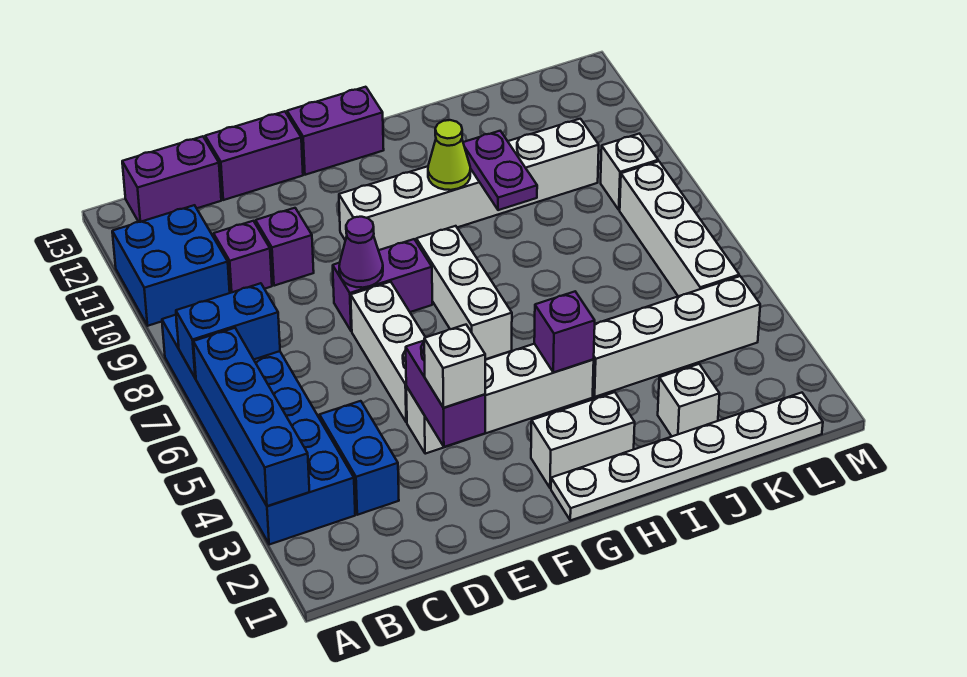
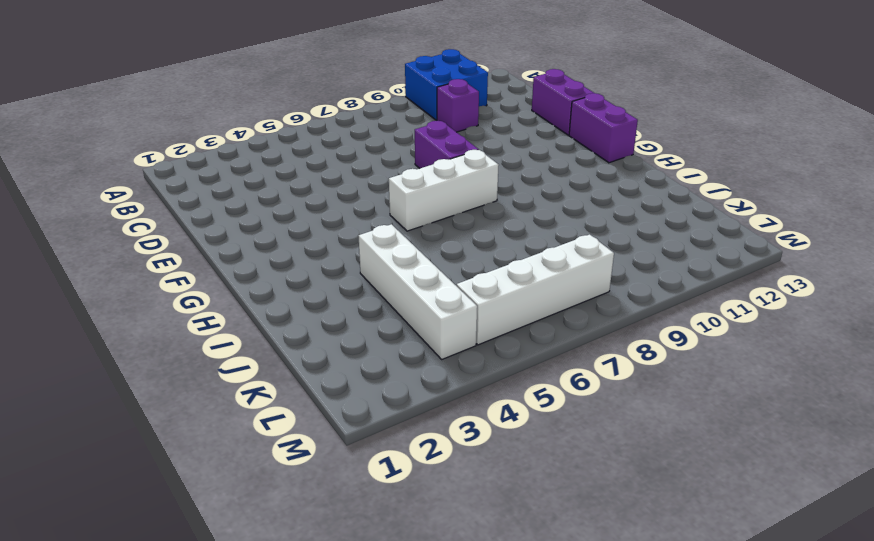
none -> blue brick A3:B8 level 1
none -> purple brick B13:C13 level 1
none -> blue brick C3:C4 level 1

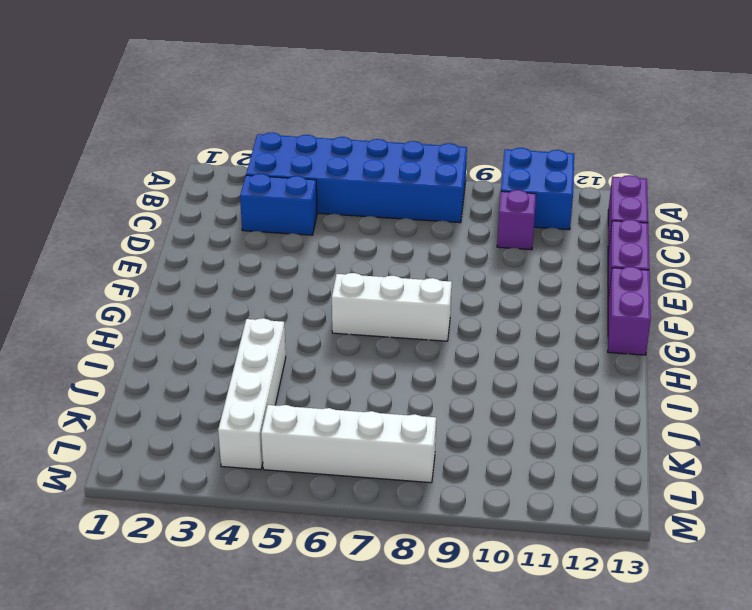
none -> purple brick D10 level 1
none -> white brick E4:H4 level 1
none -> white brick E5:E7 level 1

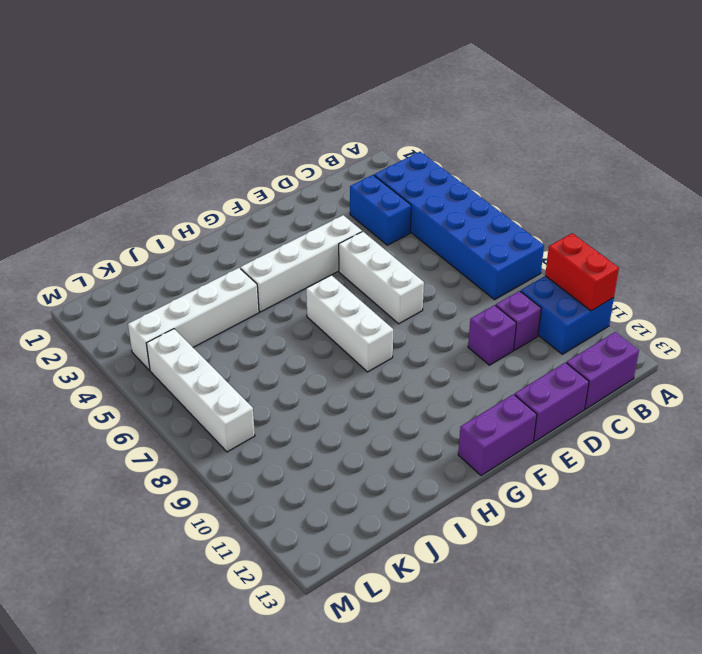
red brick A10:A11 level 2 -> none
none -> purple brick E8:F8 level 1
none -> white brick F10:K10 level 1
none -> white plate G1:L1 level 1

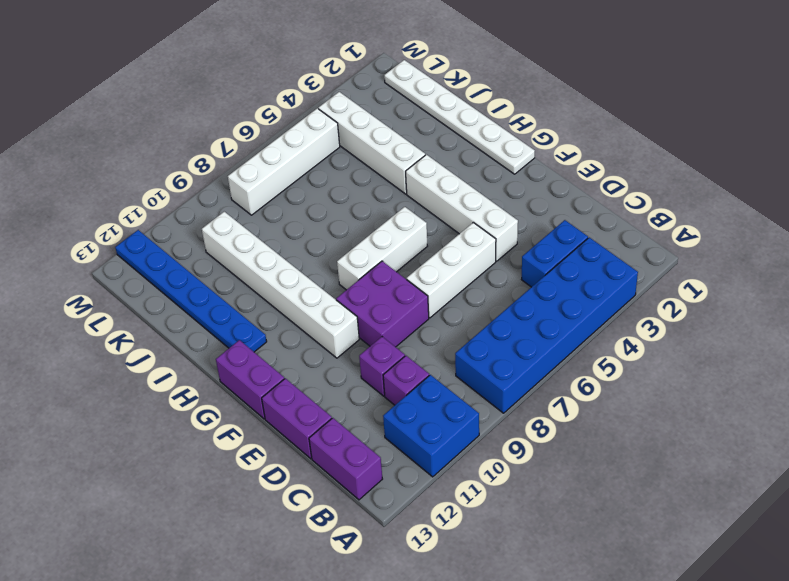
purple brick E8:F9 level 1 -> purple brick E8:F8 level 1
blue plate H12:M12 level 1 -> none
none -> white brick G2:H2 level 1
none -> white brick J2 level 1
none -> white brick L9 level 1

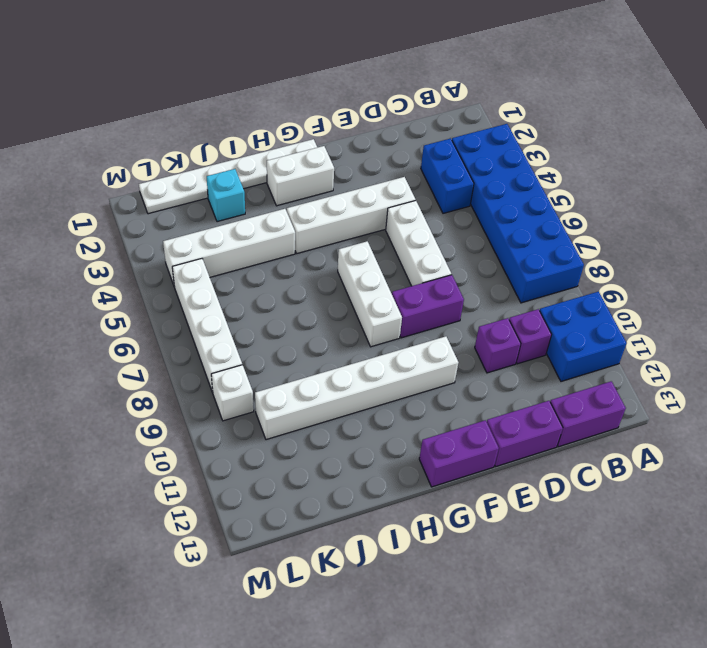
cyan brick J2 level 1 -> white brick J2 level 1
none -> blue brick A3:A6 level 2
none -> blue brick A7:B7 level 2
none -> purple brick E3:E4 level 2

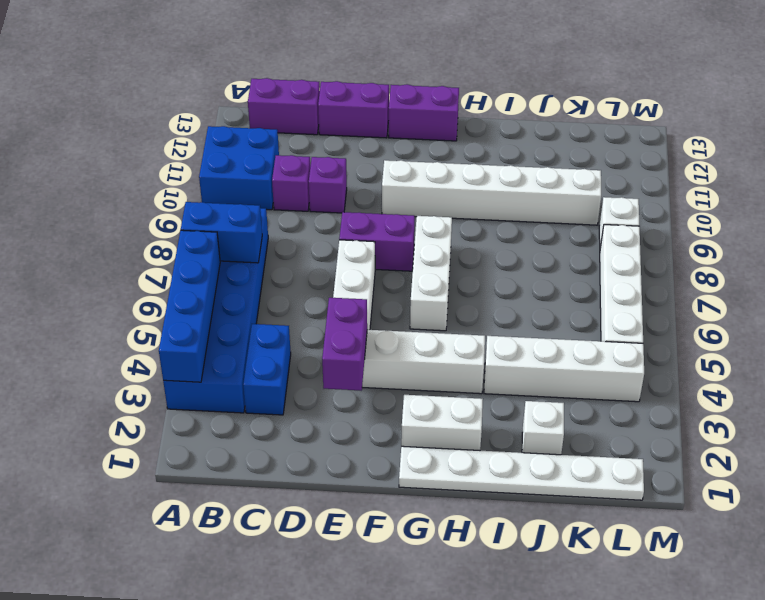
none -> purple cone E8 level 2
none -> purple brick H4 level 2
none -> lime cone H10 level 2

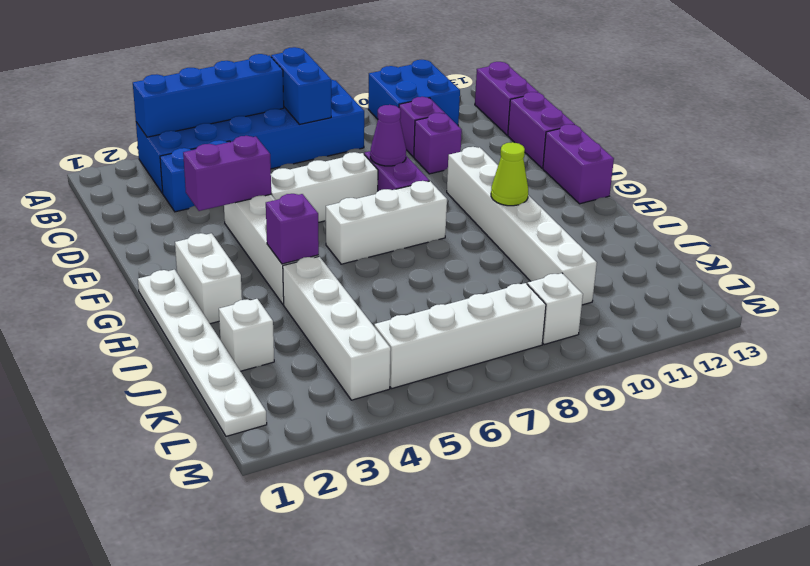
none -> purple plate I9:I10 level 2
none -> white brick E3 level 3

